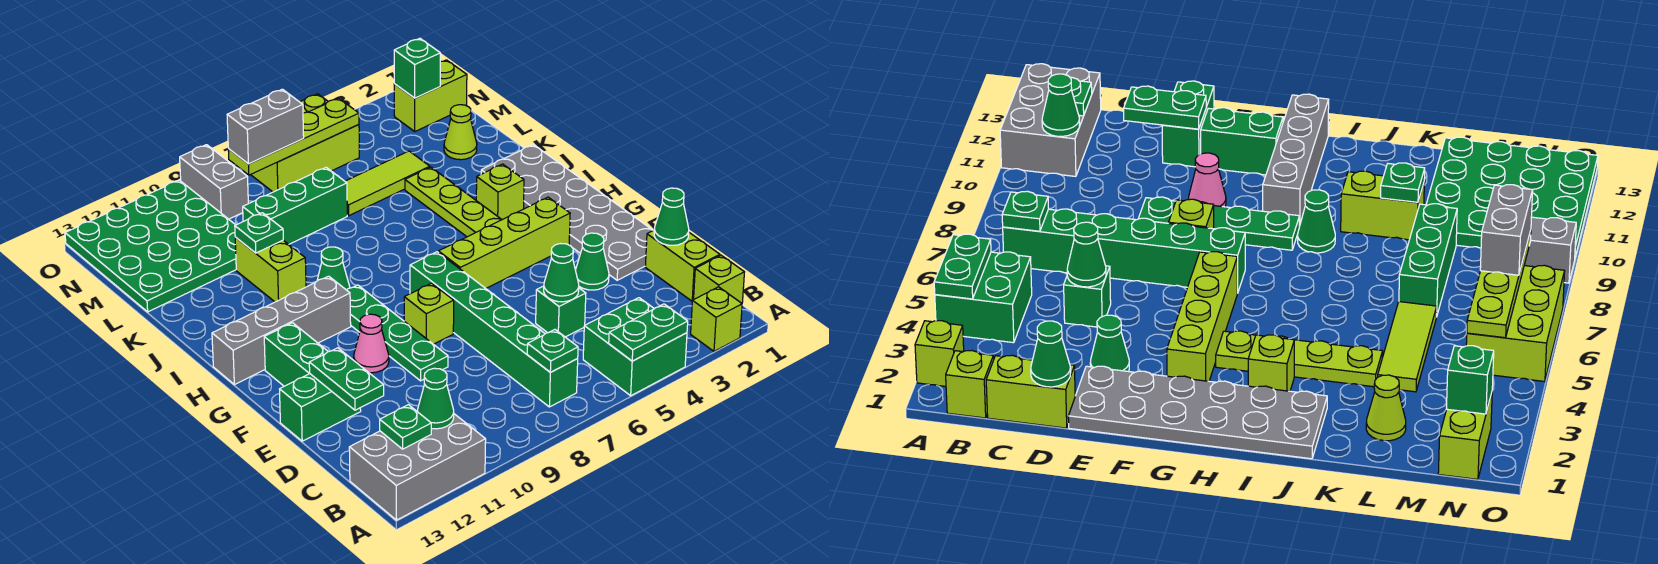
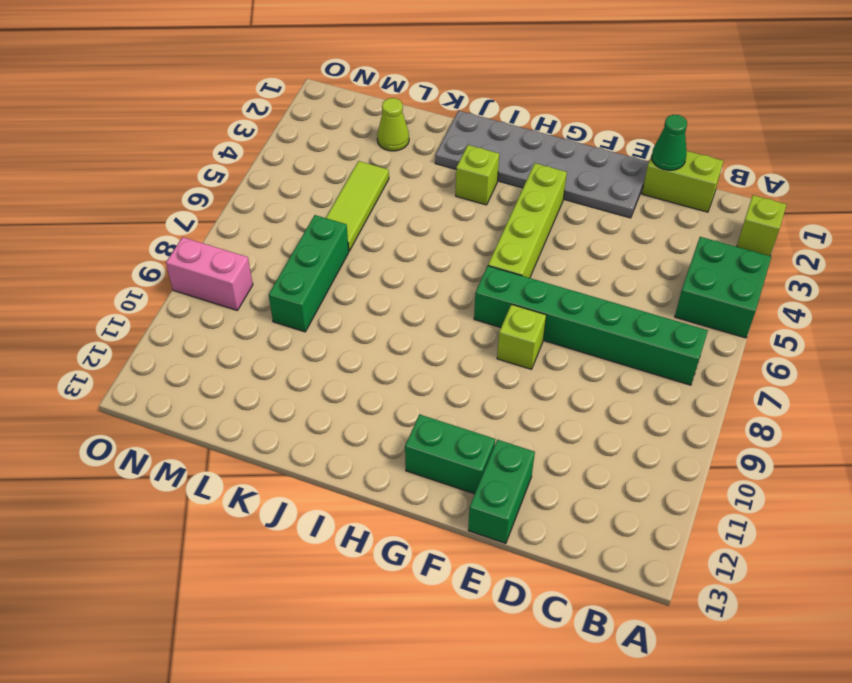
pink brick N9:O9 level 1 -> grey brick N9:O9 level 1
none -> grey brick A11:B13 level 1
none -> lime brick B1 level 1
none -> green brick D5 level 1
none -> green cone E3 level 1

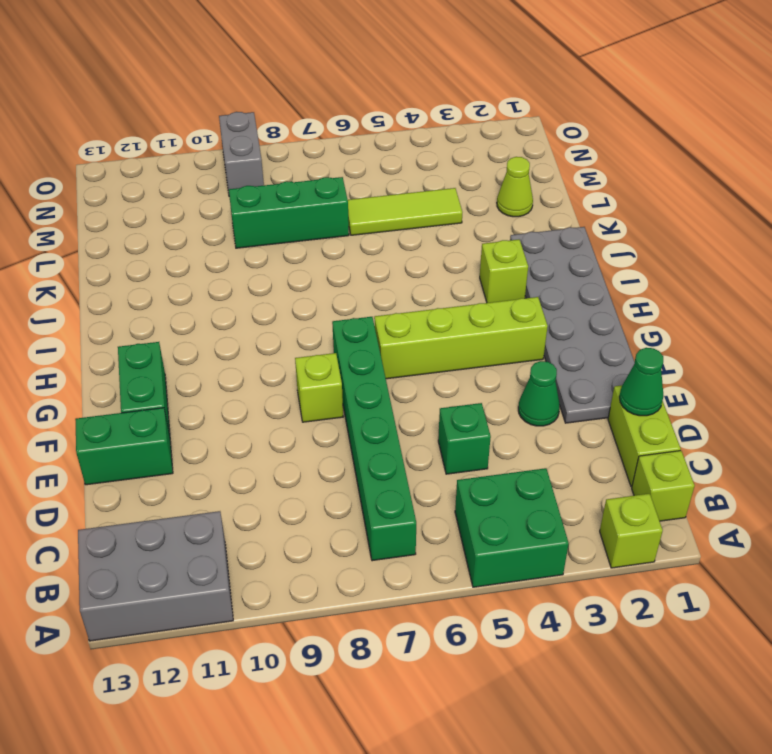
none -> green plate E9:H9 level 1
none -> pink cone F10 level 1
none -> lime plate H4:K4 level 1
none -> grey brick H10:H13 level 1

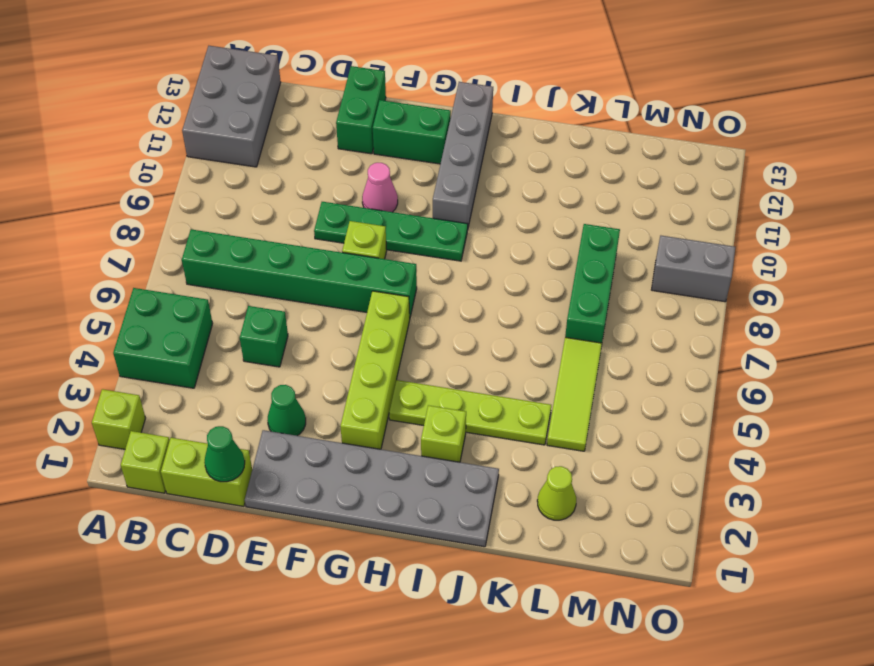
none -> green cone I9 level 1
none -> lime brick J10:K10 level 1
none -> green plate L10:O13 level 1
none -> lime brick N1:N2 level 1

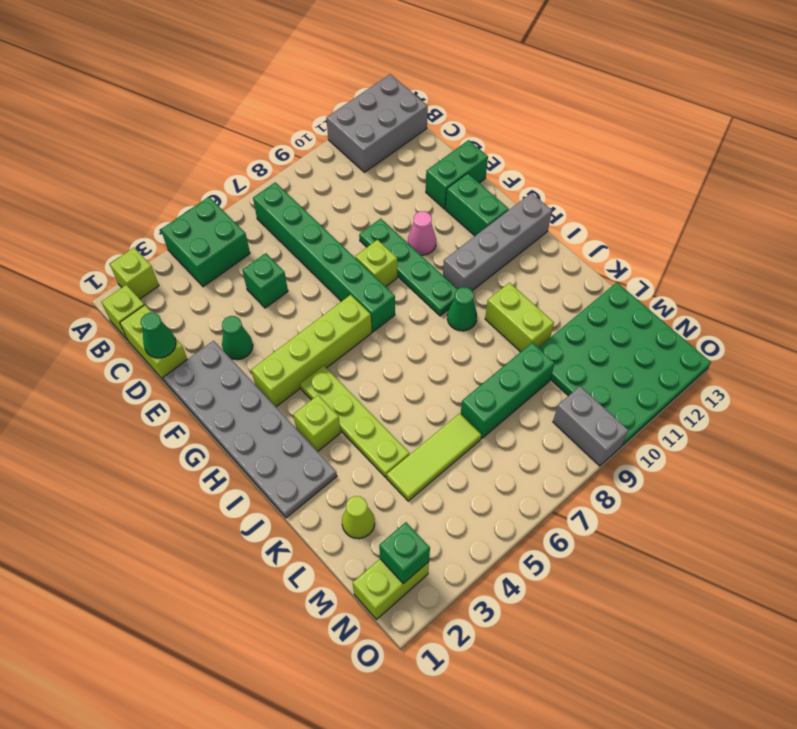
none -> lime brick N5:O7 level 1
none -> green plate A4:A5 level 2
none -> green plate B7 level 2
none -> green cone B11 level 2

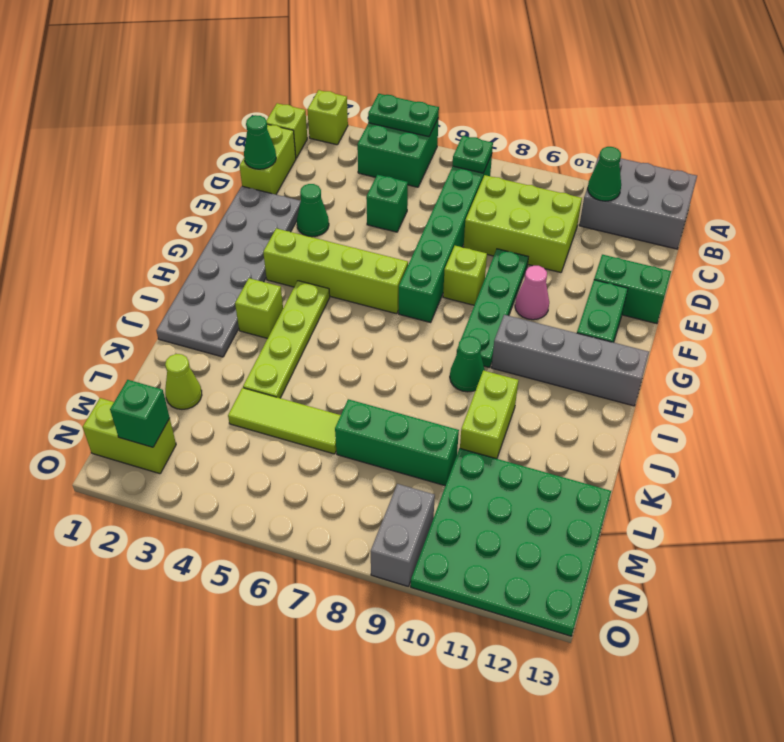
lime brick C8:D10 level 1 -> lime brick N5:O7 level 1
none -> green plate B12 level 2
none -> green cone D5 level 2
none -> green plate D12:E12 level 2
none -> green plate K10 level 2

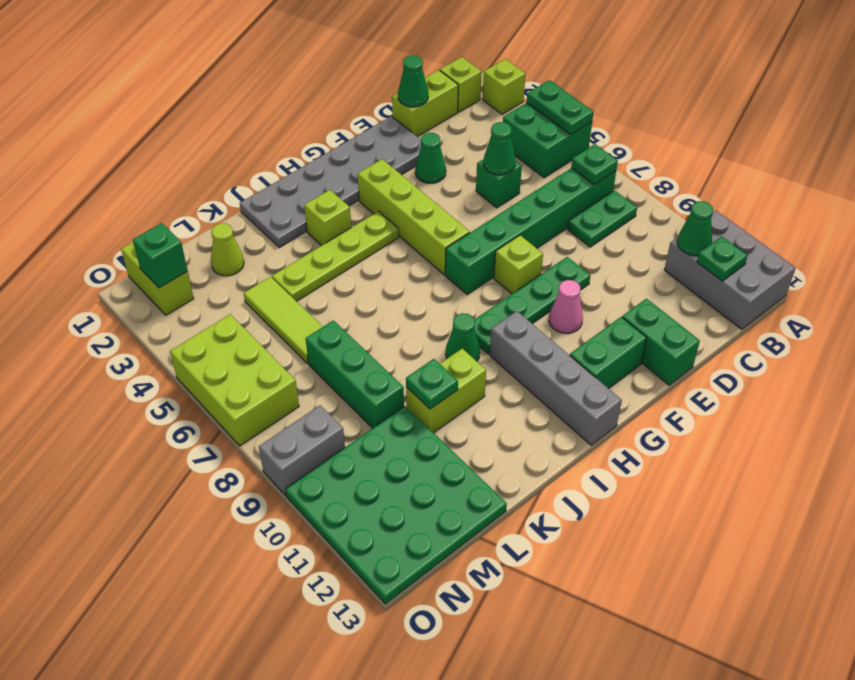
green plate B8:C8 level 1 -> green plate D12:E12 level 2
none -> lime plate N5:N8 level 2
none -> grey brick N7:N8 level 3

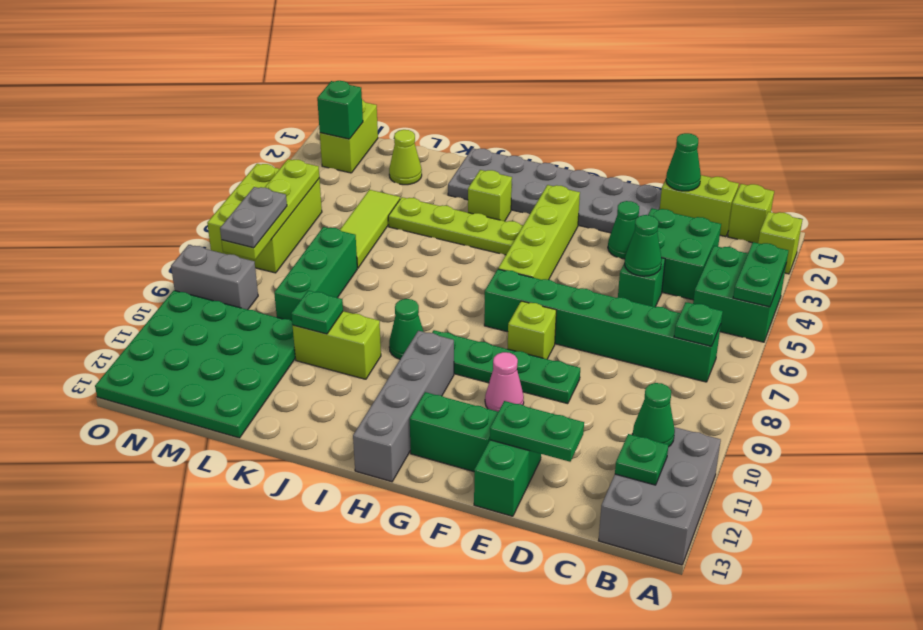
green brick C3:D4 level 1 -> none
grey plate N7:N8 level 3 -> grey brick N7:N8 level 3

